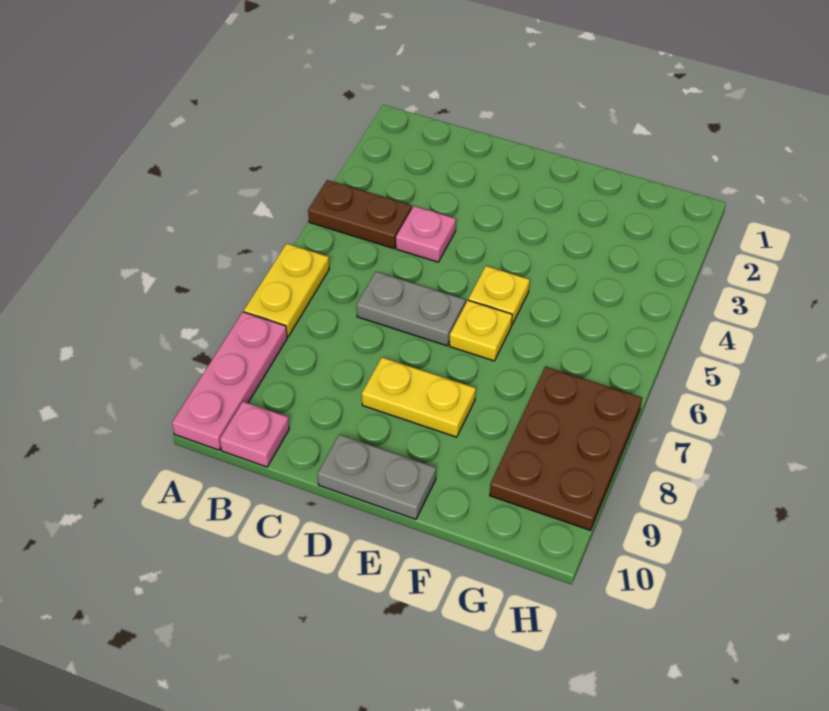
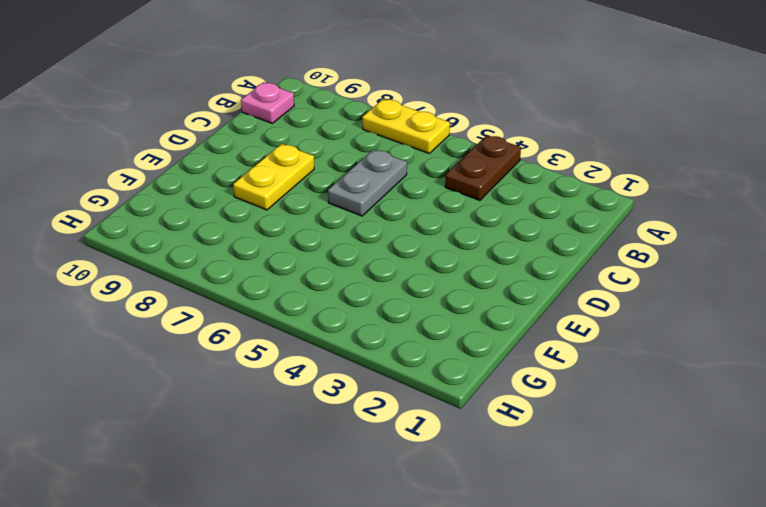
none -> pink plate A8:A10 level 1
none -> pink plate C4 level 1

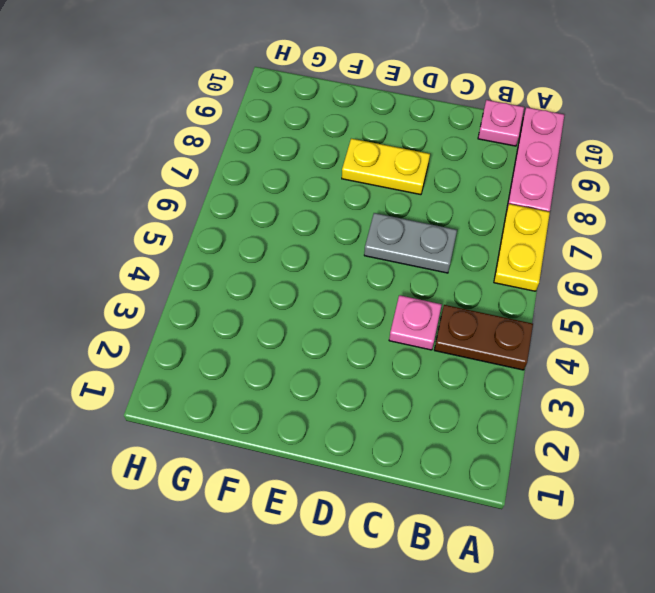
none -> grey plate D10:E10 level 1
none -> yellow plate E5 level 1

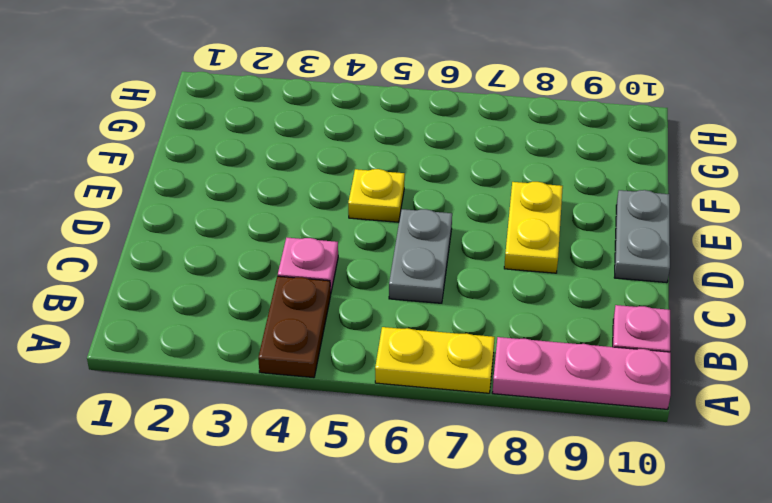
none -> yellow plate E6 level 1
none -> brown plate G7:H9 level 1

